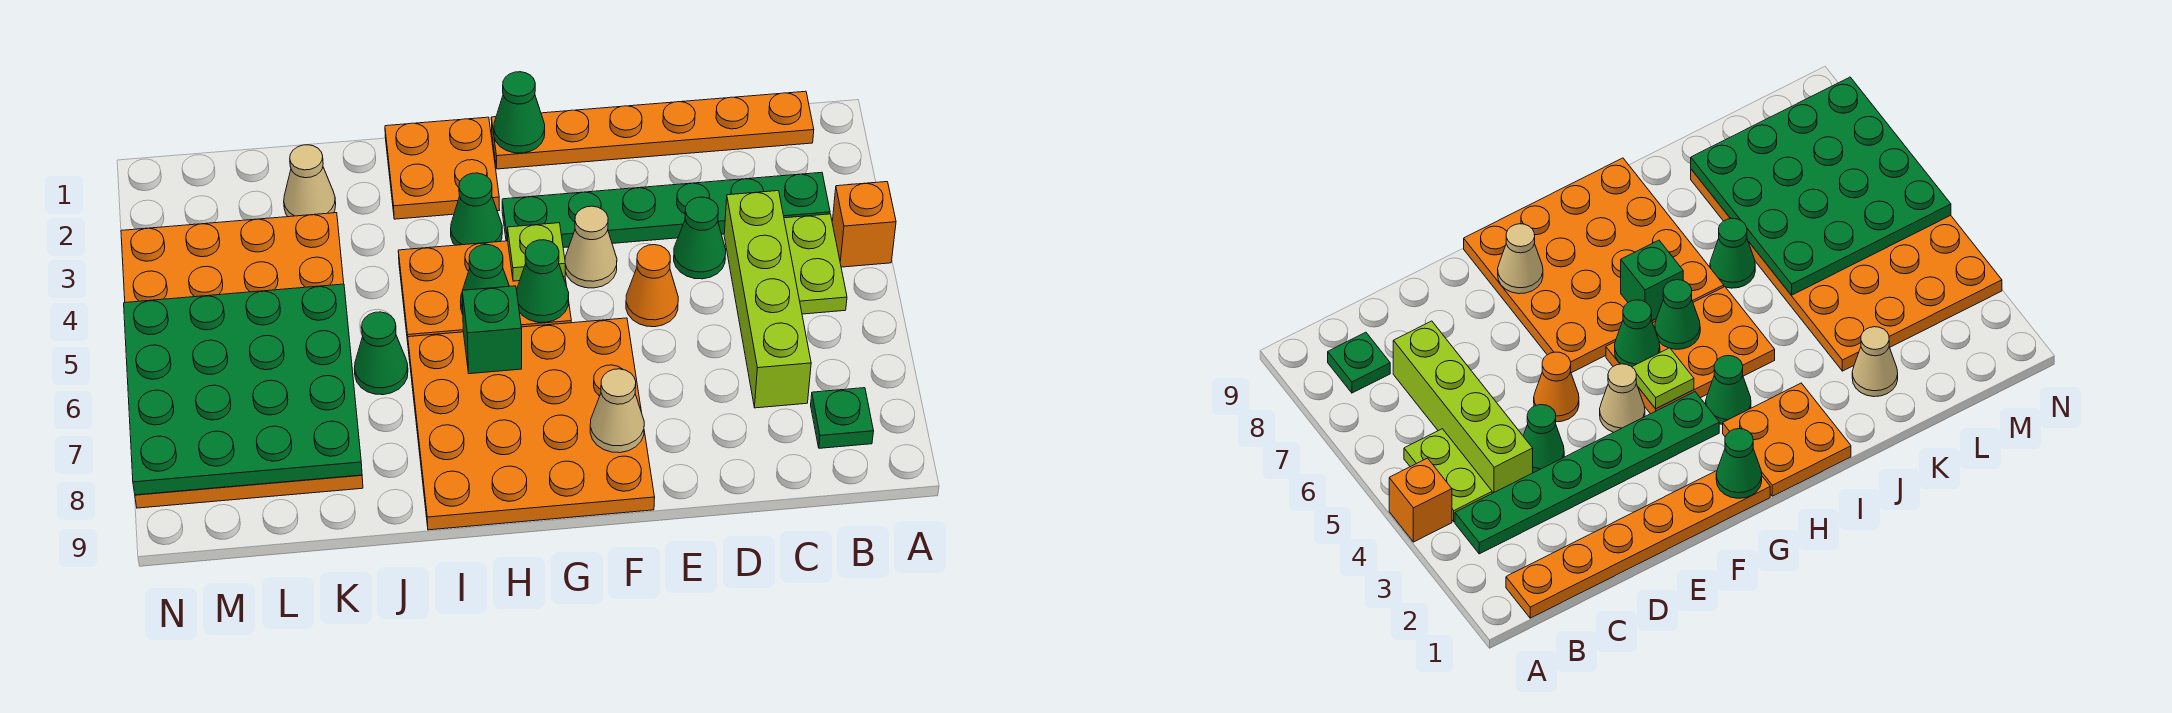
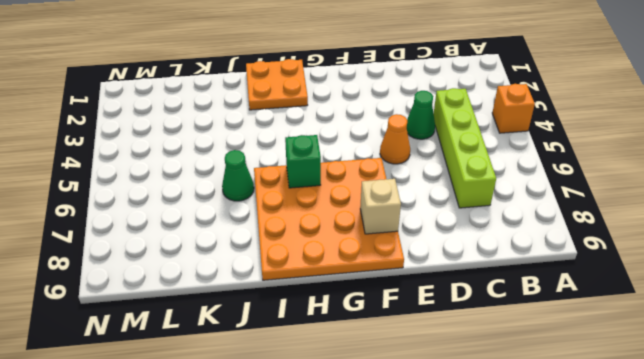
tan brick F8 level 2 -> tan cone F8 level 2
none -> orange plate B1:G1 level 1
none -> green plate B3:G3 level 1
none -> lime plate B4:B5 level 1

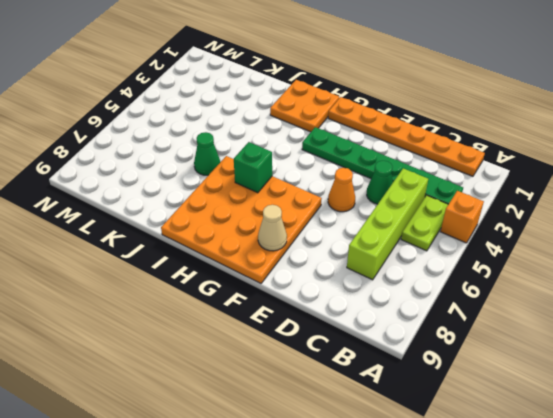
none -> green plate B8 level 1
none -> tan cone F4 level 1
none -> orange plate G4:I5 level 1

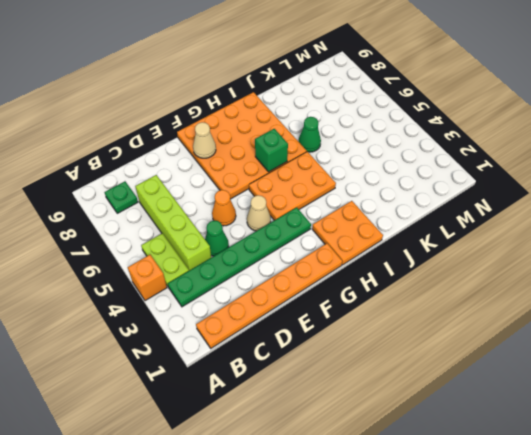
none -> green cone H3 level 1
none -> tan cone K2 level 1
none -> orange plate K3:N8 level 1

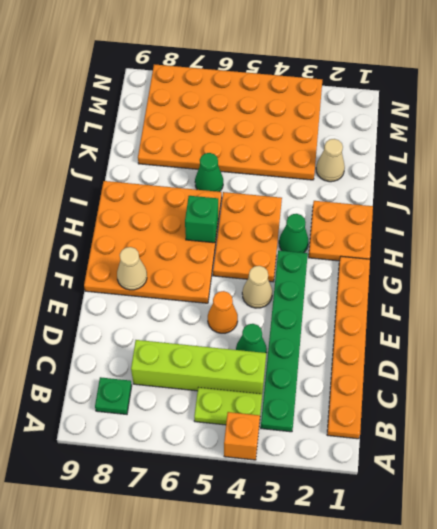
none -> green cone G1 level 2
none -> lime plate G4 level 2
none -> green cone G5 level 2

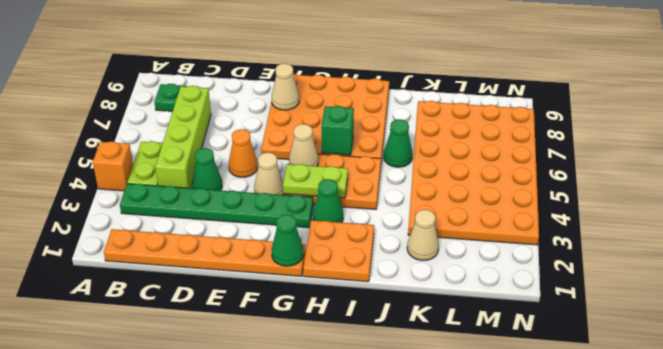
lime plate G4:H4 level 2 -> lime plate G4 level 2
tan cone G5 level 2 -> green cone G5 level 2
none -> green cone H5 level 2
none -> green plate K5:N8 level 2

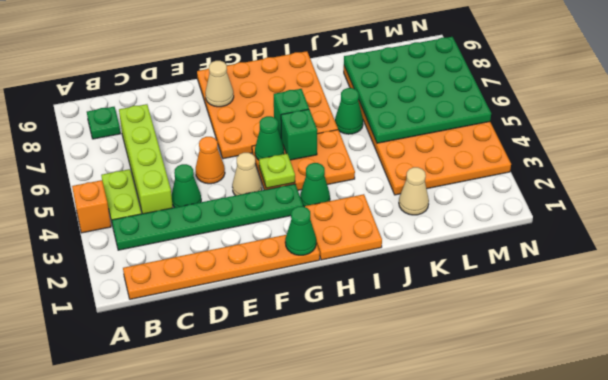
green brick H5 level 2 -> green cone H5 level 2

